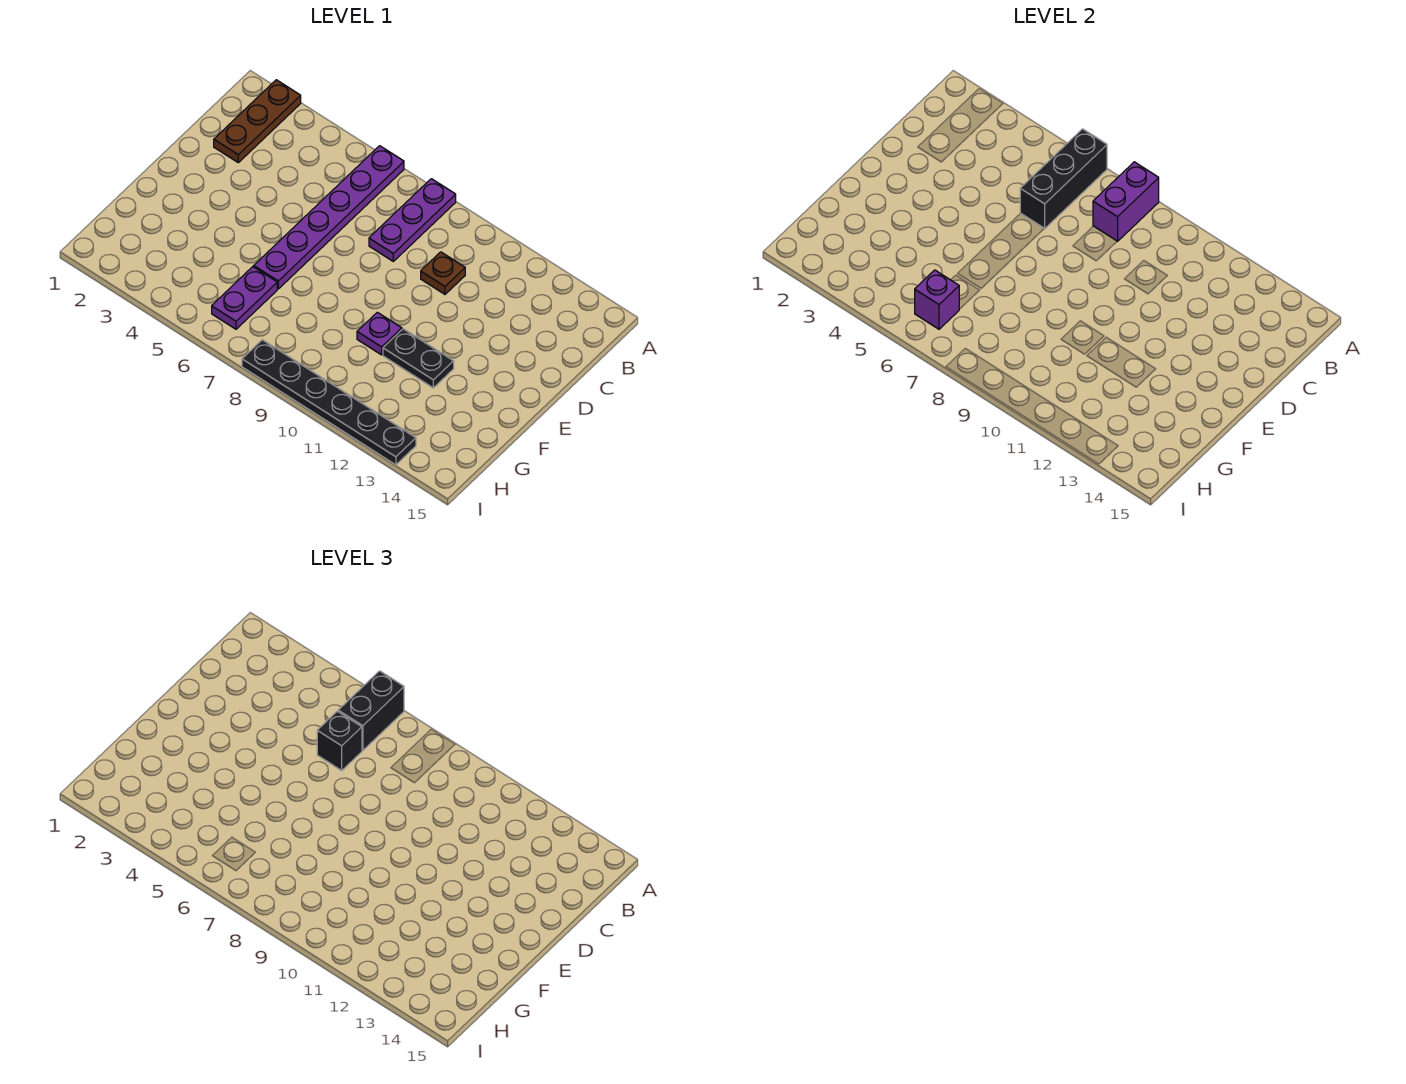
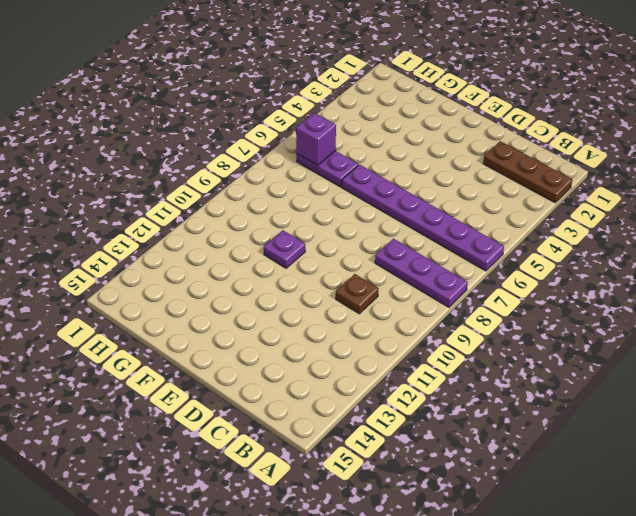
none -> black plate F11:F12 level 1
none -> black plate I8:I13 level 1
none -> black brick A6:C6 level 2

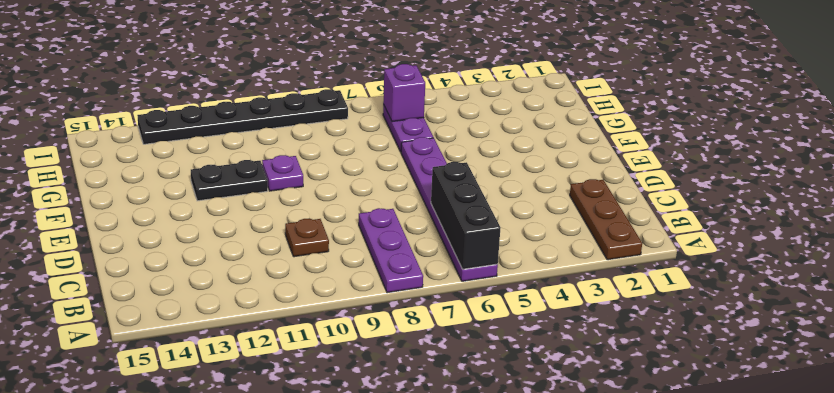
none -> purple brick A8:B8 level 2
none -> black brick A6:B6 level 3
none -> black brick C6 level 3

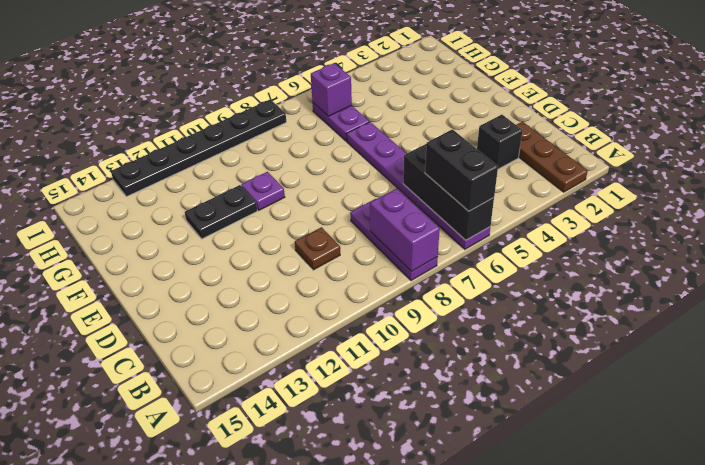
black brick C3 level 1 -> black brick C6 level 3

